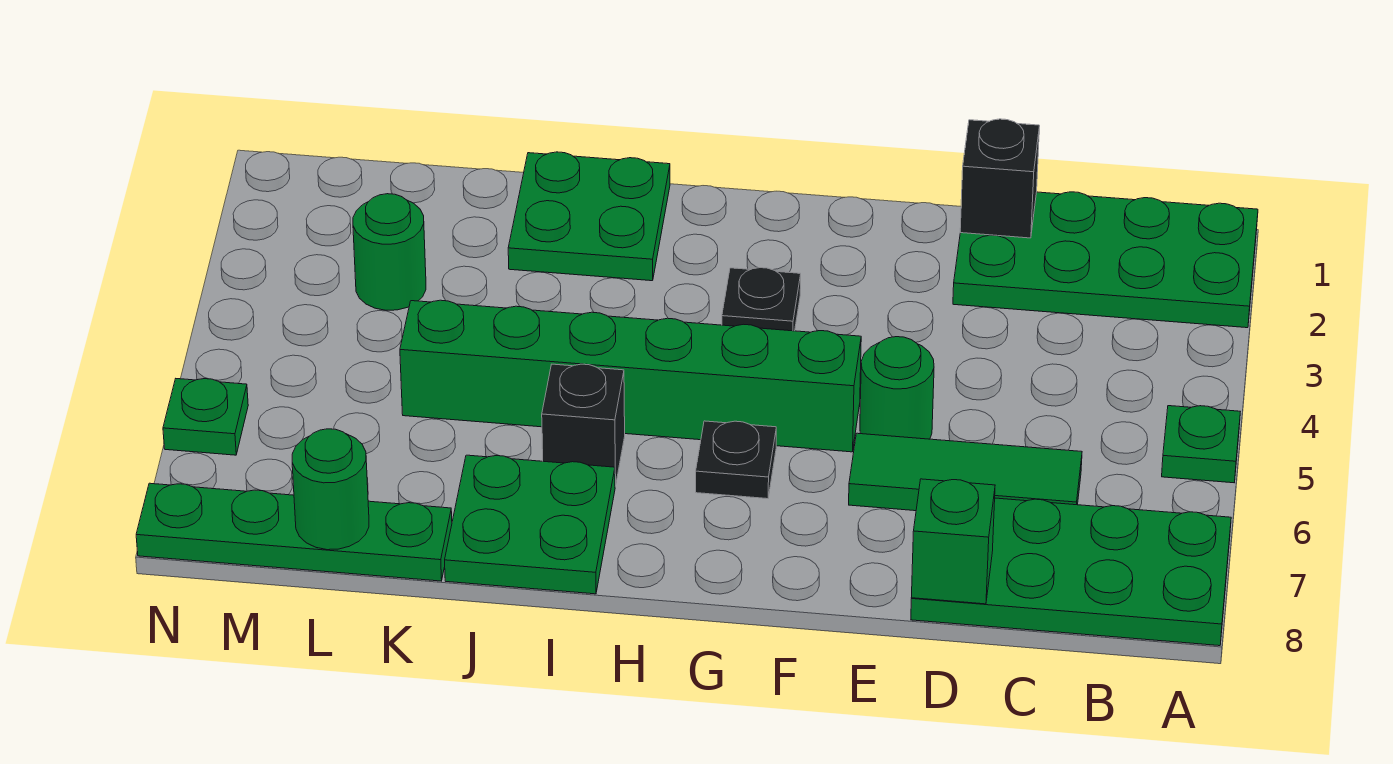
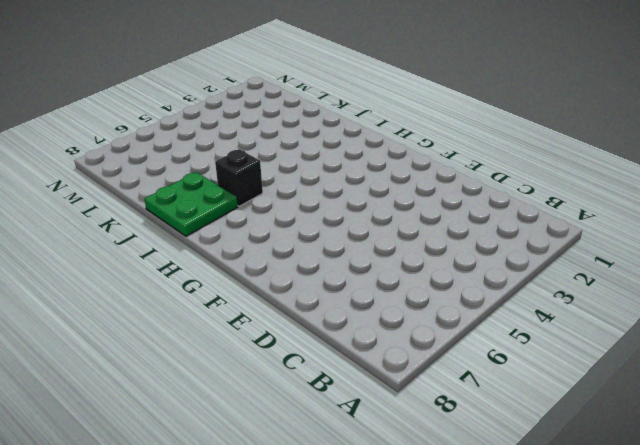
none -> green plate A1:D2 level 1
none -> green plate A5 level 1
none -> green plate A7:D8 level 1

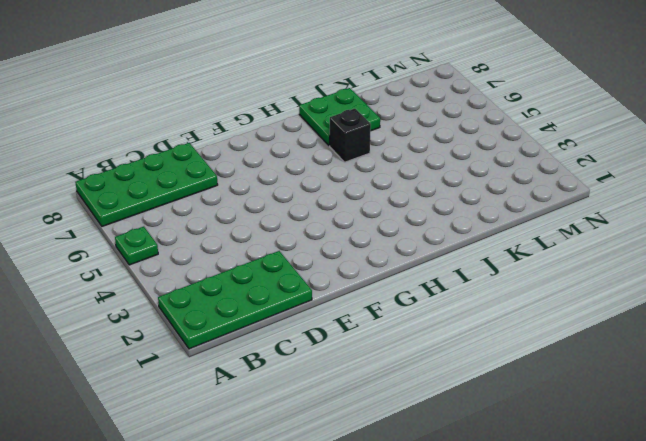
none -> green tile C6:E6 level 1
none -> green round brick E5 level 1
none -> green brick F5:K5 level 1

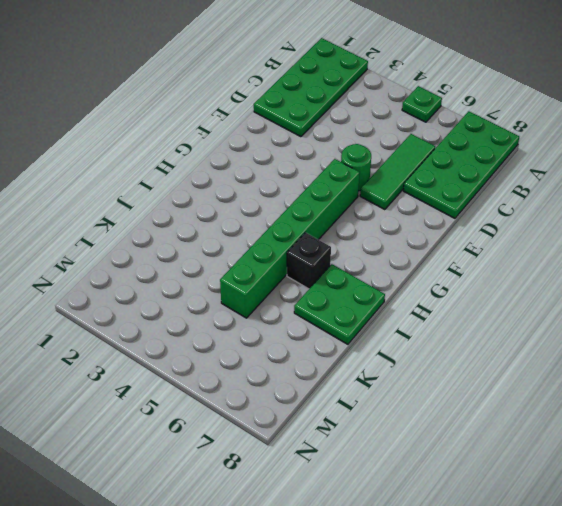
none -> black plate G3 level 1
none -> black plate G6 level 1
none -> green plate I1:J2 level 1

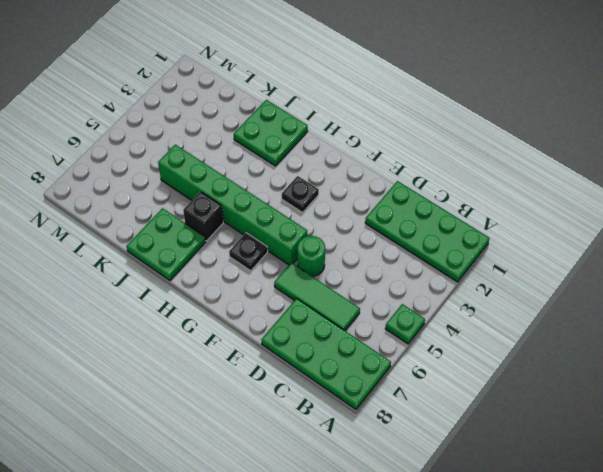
none -> green plate K8:N8 level 1
none -> green round brick L3 level 1
none -> green plate N6 level 1

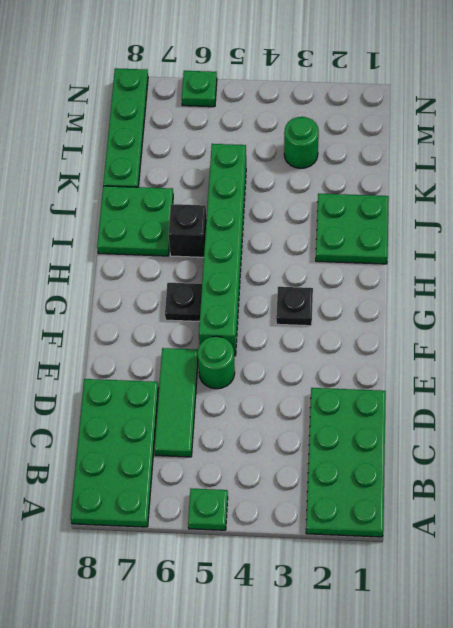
none -> black brick D1 level 2
none -> green brick D8 level 2
none -> green round brick L8 level 2

